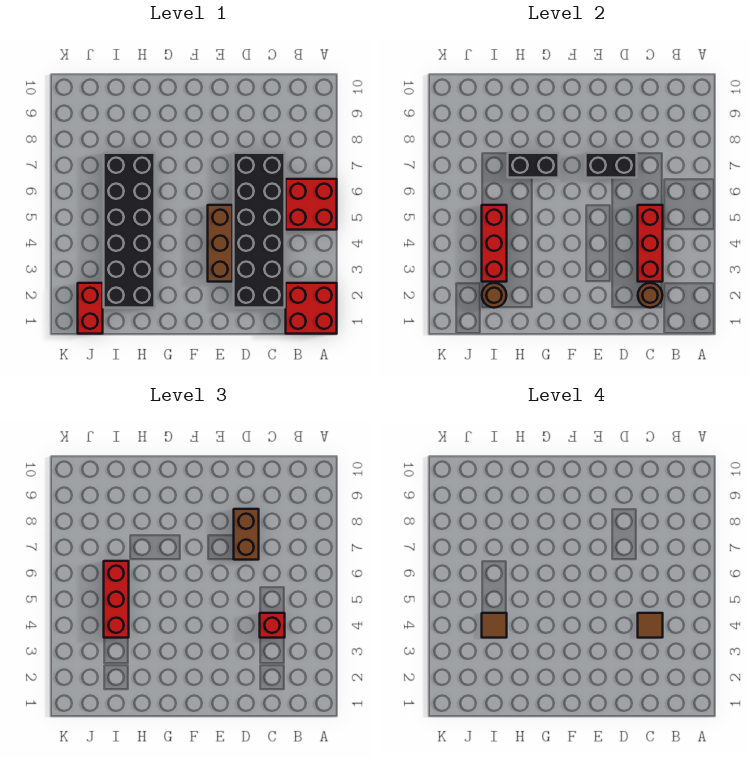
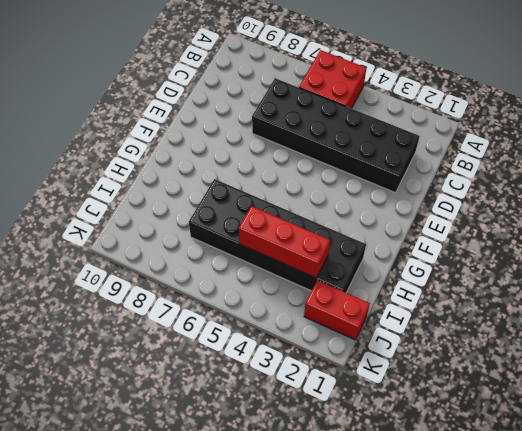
none -> red brick A1:B2 level 1
none -> brown brick E3:E5 level 1
none -> brown round brick C2 level 2

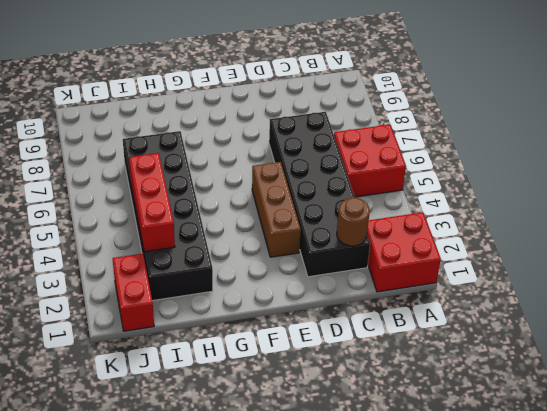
none -> red brick C3:C5 level 2
none -> black brick D7:E7 level 2
none -> black brick G7:H7 level 2

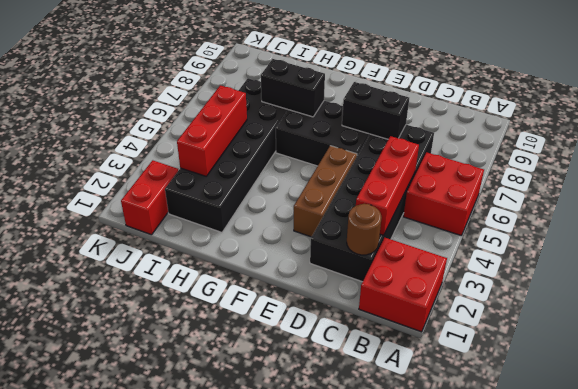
black brick E6:G7 level 1 -> none
none -> brown round brick I2 level 2
none -> red brick C4 level 3
none -> brown brick D7:D8 level 3

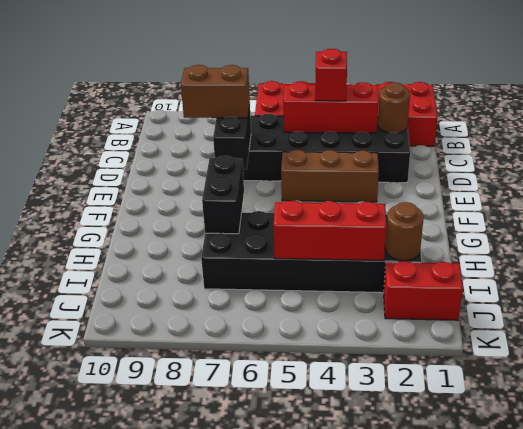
none -> red brick I4:I6 level 3
none -> brown tile C4 level 4
none -> brown tile I4 level 4

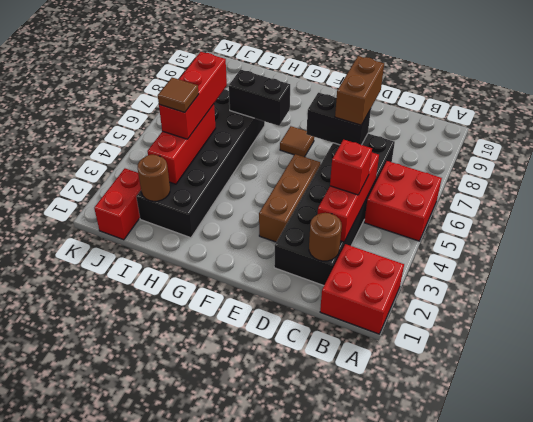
brown tile F7 level 1 -> brown tile C4 level 4

